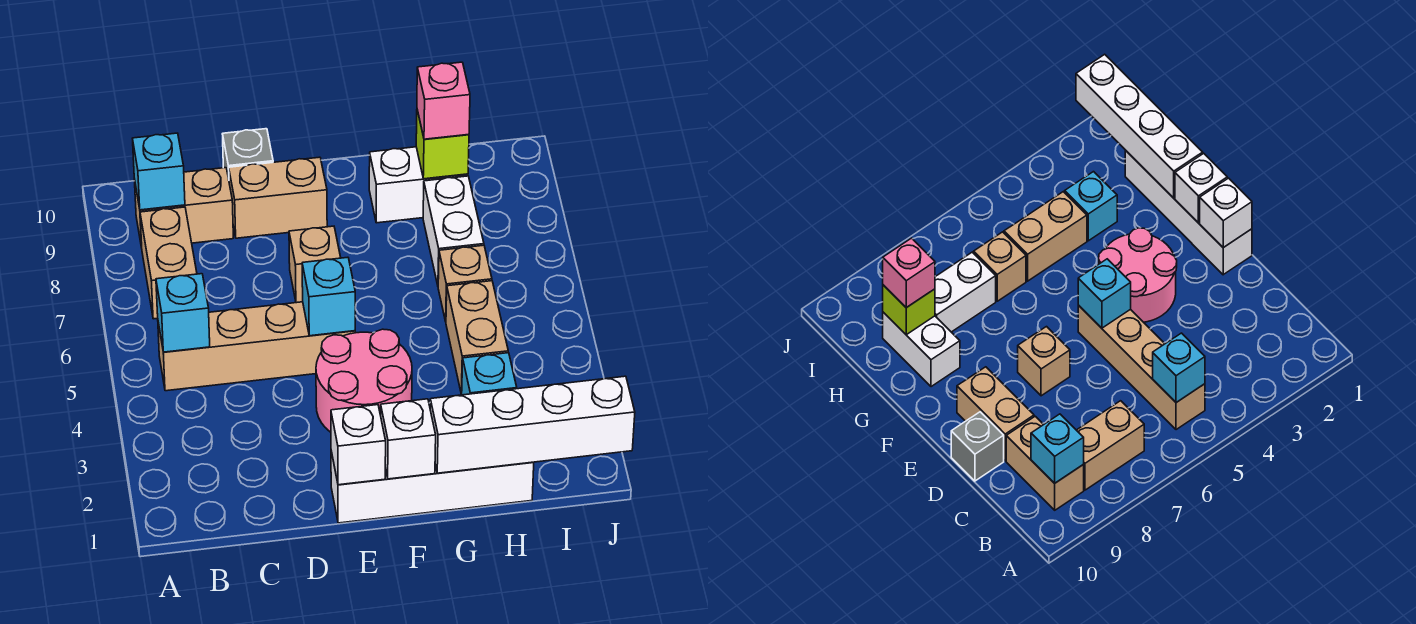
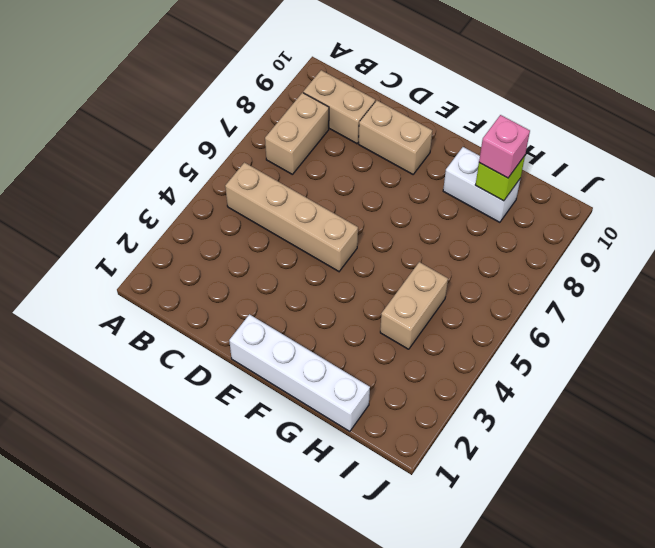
none -> grey brick D10 level 1
none -> pink round brick E3:F4 level 1
none -> tan brick E7 level 1

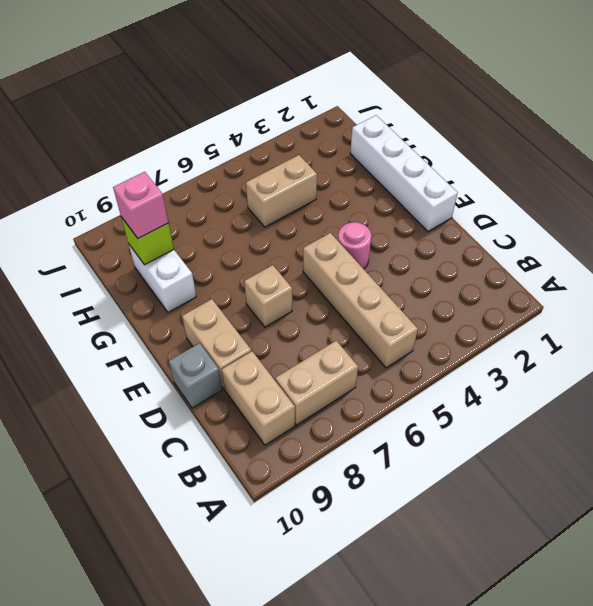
pink round brick E4 level 1 -> pink round brick E3:F4 level 1
none -> cyan brick H3 level 1
none -> tan brick H6 level 1
none -> white brick H7:H8 level 1

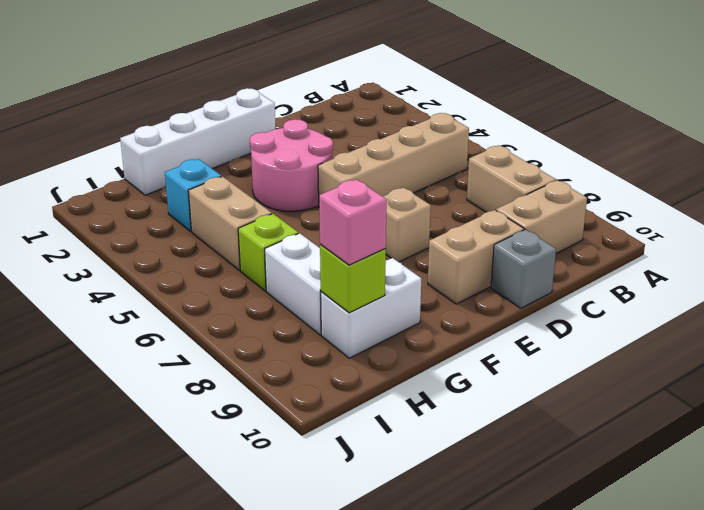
lime brick H6 level 1 -> tan brick H6 level 1
none -> cyan brick B5 level 2
none -> cyan brick B9 level 2
none -> white brick E1 level 2

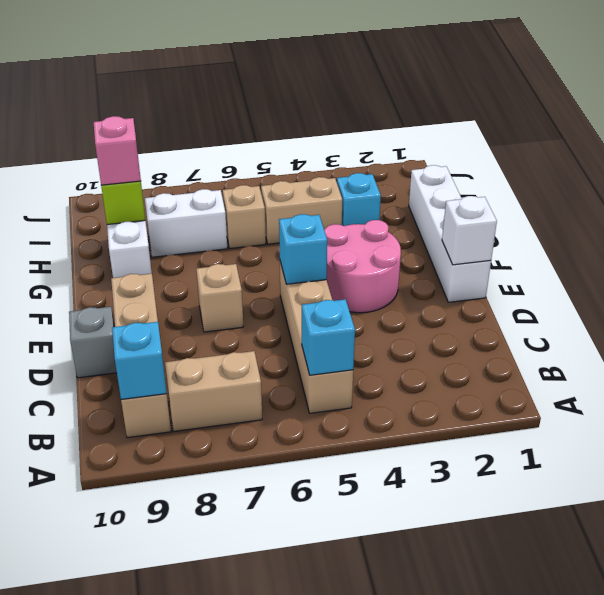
none -> white brick F1 level 2
none -> white brick G1:J1 level 2

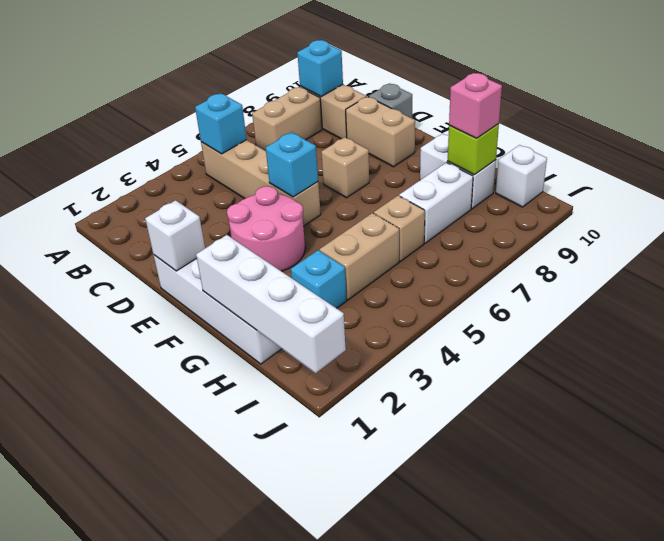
white brick I10 level 1 -> white brick F1 level 2

